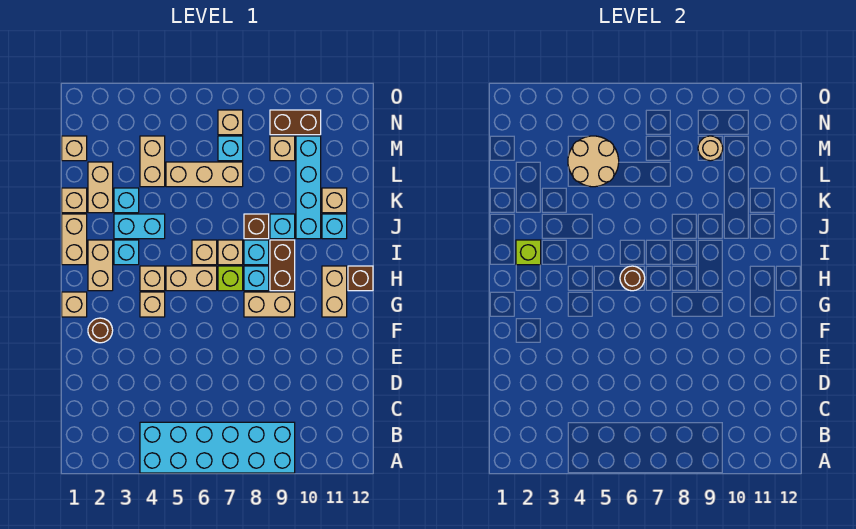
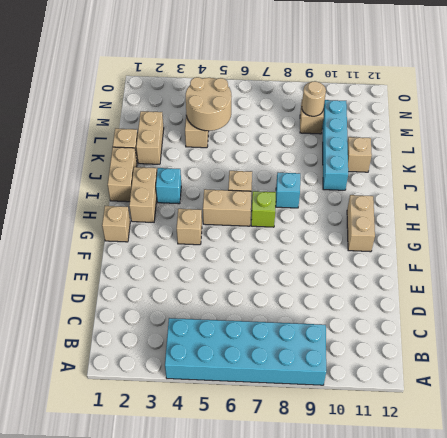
none -> brown round brick F2 level 1
none -> tan brick G8:G9 level 1
none -> tan brick H4 level 1
none -> cyan brick H8 level 1

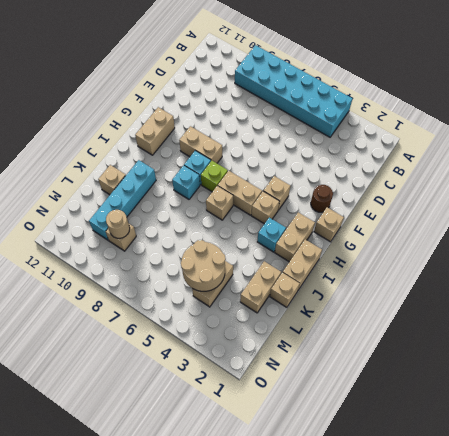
none -> brown brick H9:I9 level 1
none -> brown brick H12 level 1
none -> tan brick I7 level 1
none -> cyan brick J3:J4 level 1

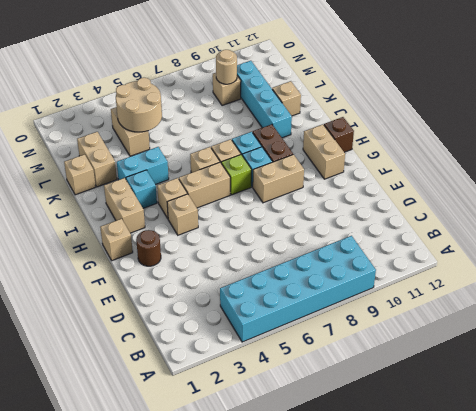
none -> tan brick I1:J1 level 1
none -> brown brick J8 level 1
none -> cyan brick J9 level 1
none -> cyan brick J11 level 1

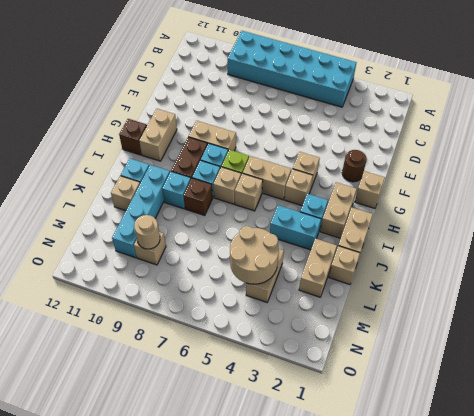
none -> cyan brick K3 level 1
none -> tan brick L5:L7 level 1
none -> tan brick M1 level 1
none -> cyan brick M7 level 1

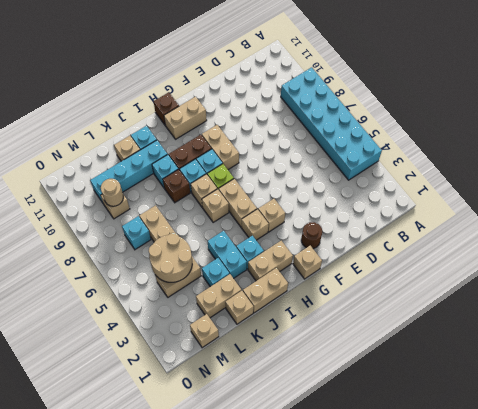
none -> tan brick N7 level 1
none -> brown brick N9:N10 level 1
none -> brown round brick H6 level 2
none -> lime brick I2 level 2

